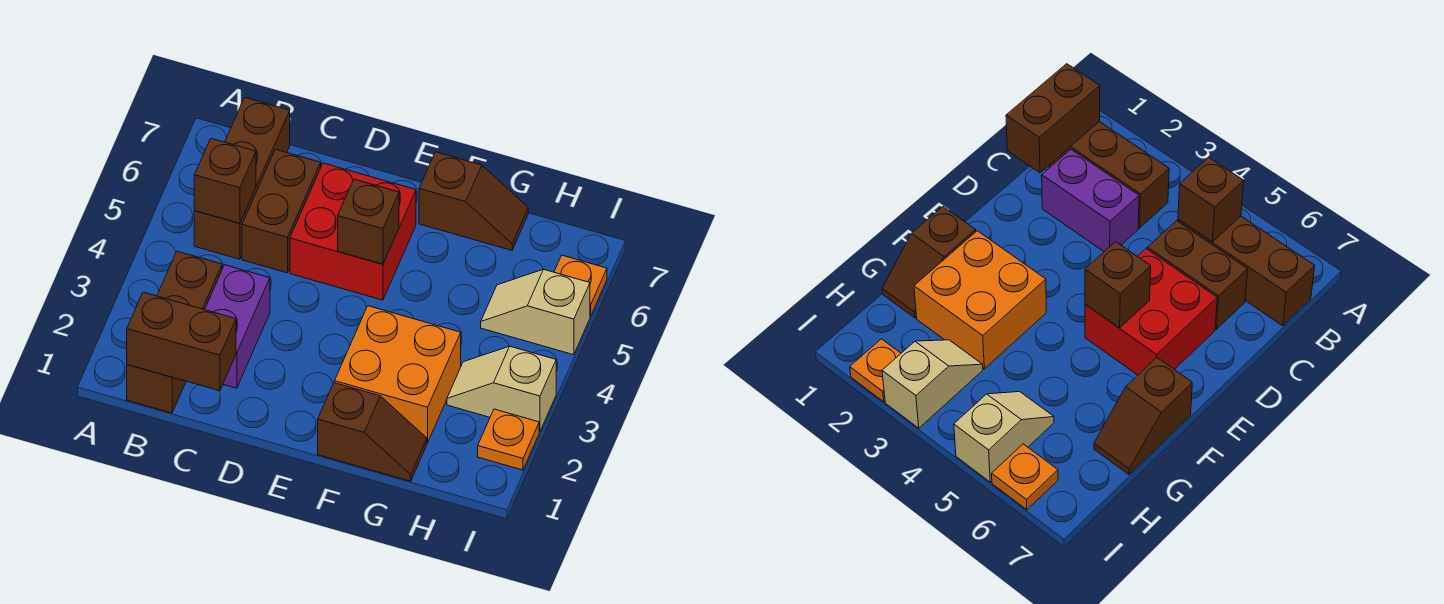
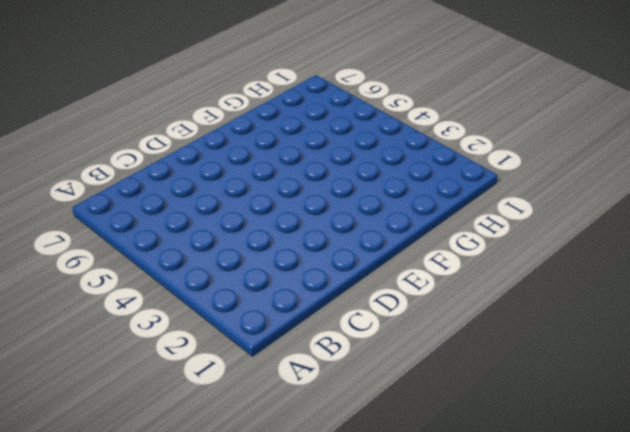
none -> brown brick B1:B3 level 1
none -> brown brick B5:B7 level 1
none -> purple brick C2:C3 level 1

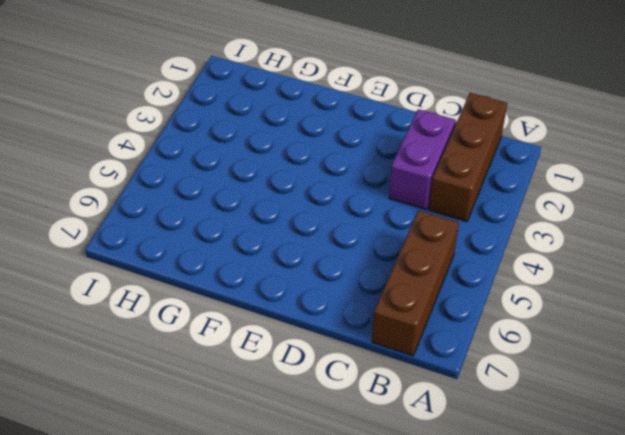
none -> brown brick C5:C6 level 1
none -> red brick D5:E6 level 1
none -> brown slope F1:G1 level 1 top F

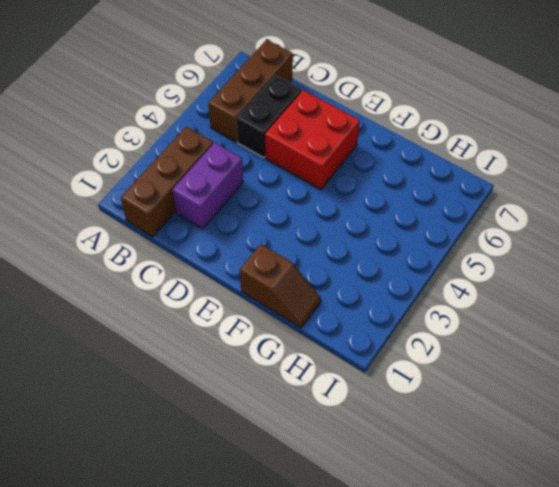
black brick C5:C6 level 1 -> brown brick C5:C6 level 1
none -> orange brick F2:G3 level 1
none -> brown slope F7:G7 level 1 top F
none -> tan slope H3:I3 level 1 top I

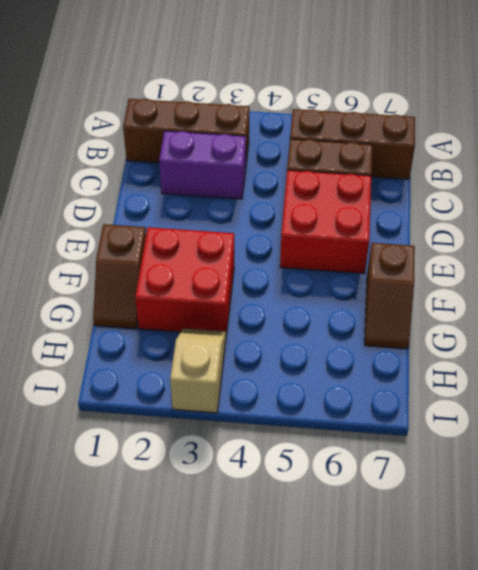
red brick F2:G3 level 1 -> orange brick F2:G3 level 1
none -> tan slope H5:I5 level 1 top I
none -> orange plate I2 level 1
none -> orange plate I6 level 1

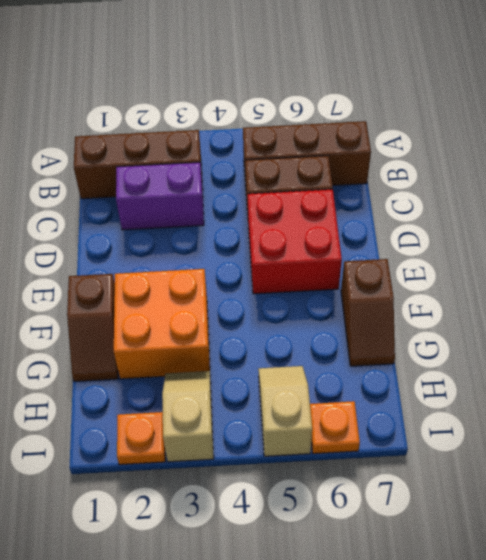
none -> brown brick B1:C1 level 2
none -> brown brick B5 level 2
none -> brown brick E5 level 2

